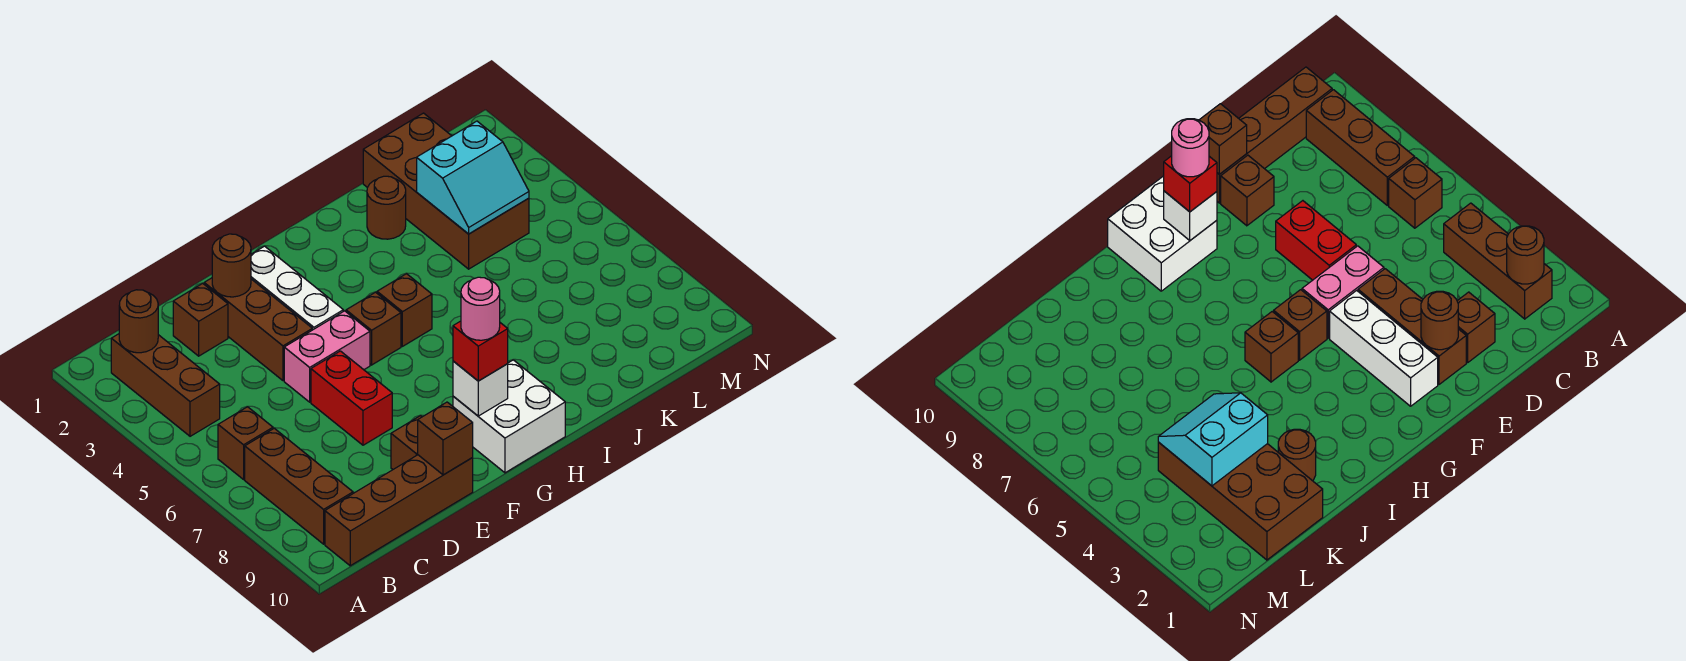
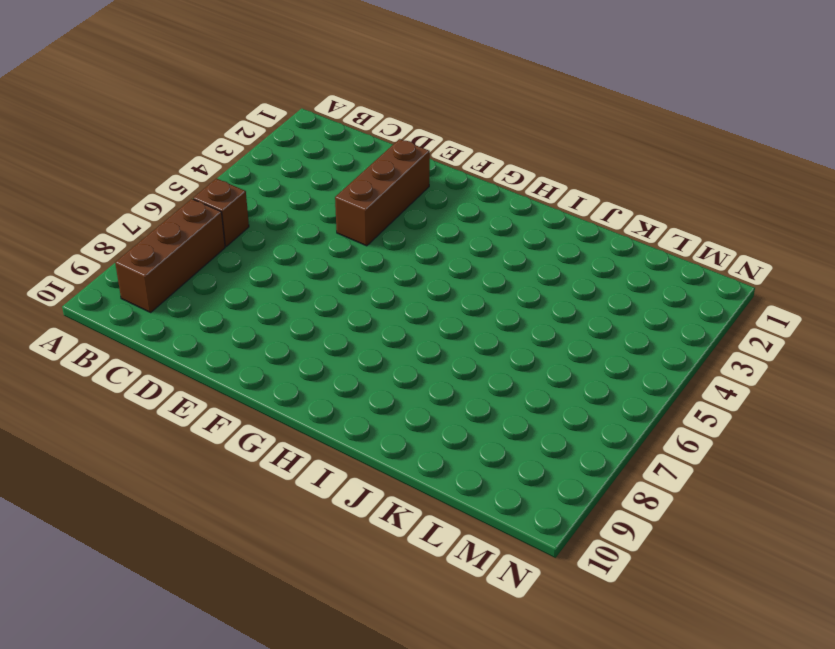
none -> brown brick B2:B4 level 1
none -> brown brick B10:E10 level 1
none -> brown brick D2 level 1

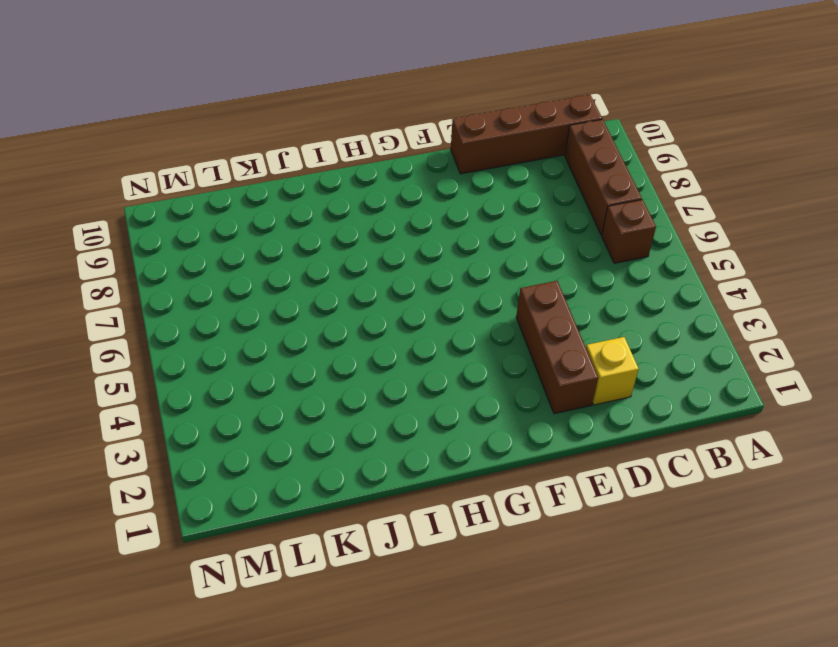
yellow brick D2 level 1 -> brown brick D2 level 1
none -> brown brick B2:B4 level 1
none -> pink brick E5:F5 level 1
none -> red brick E6:E7 level 1

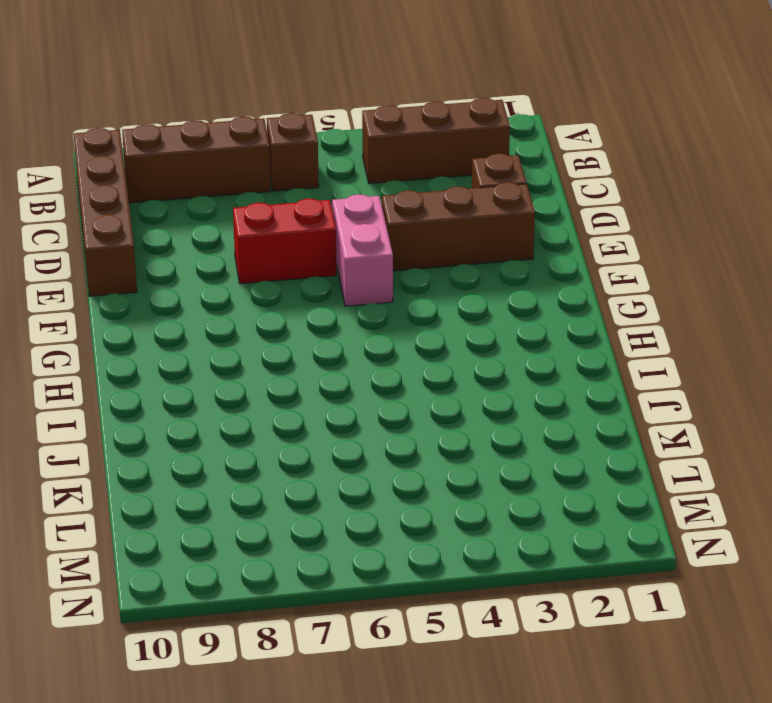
none -> brown brick E9 level 1
none -> white brick F2:F4 level 1
none -> brown brick G5 level 1

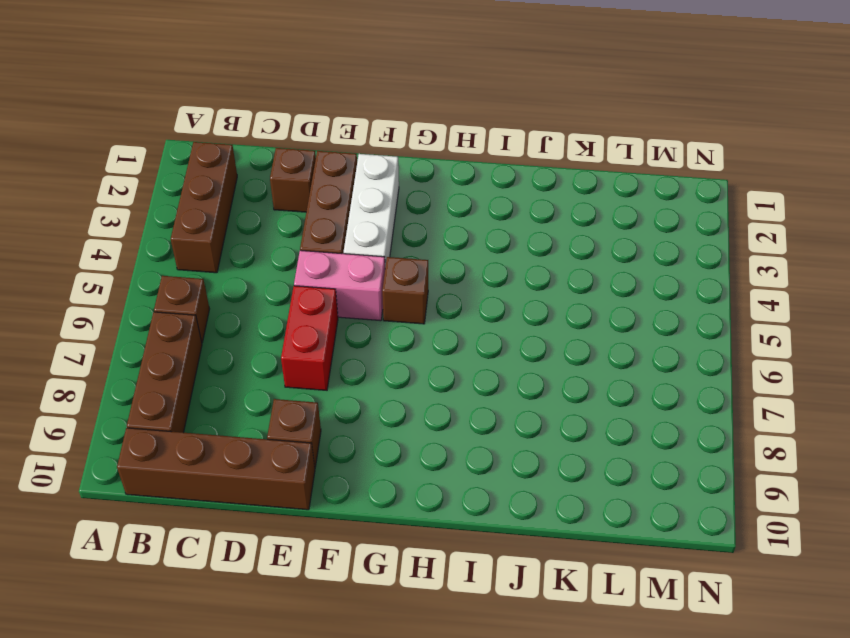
none -> white brick G9:H10 level 1
none -> brown brick H5 level 1
none -> brown round brick J2 level 1

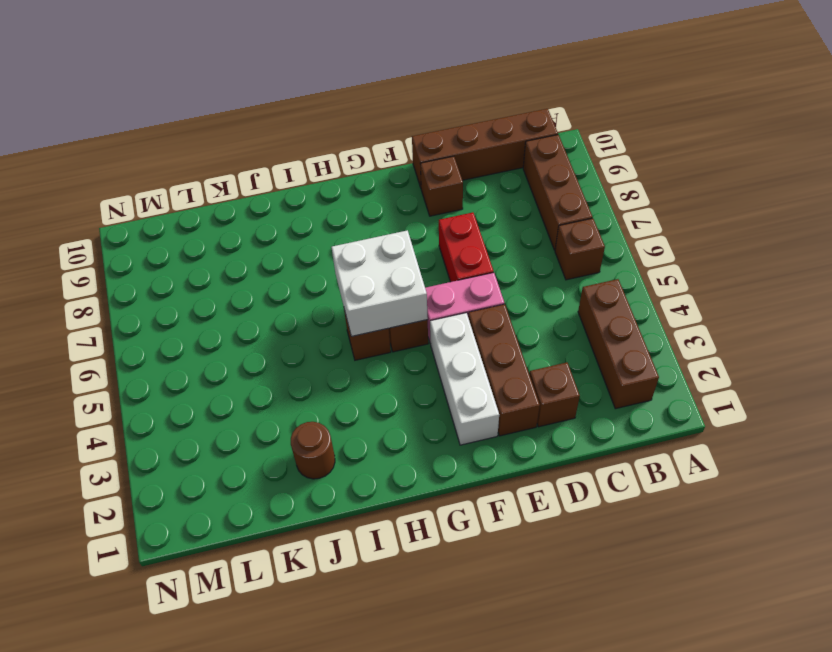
white brick G5:H6 level 2 -> white brick G9:H10 level 1
none -> brown brick K1:L4 level 1
none -> brown round brick B2 level 2
none -> brown round brick E2 level 2

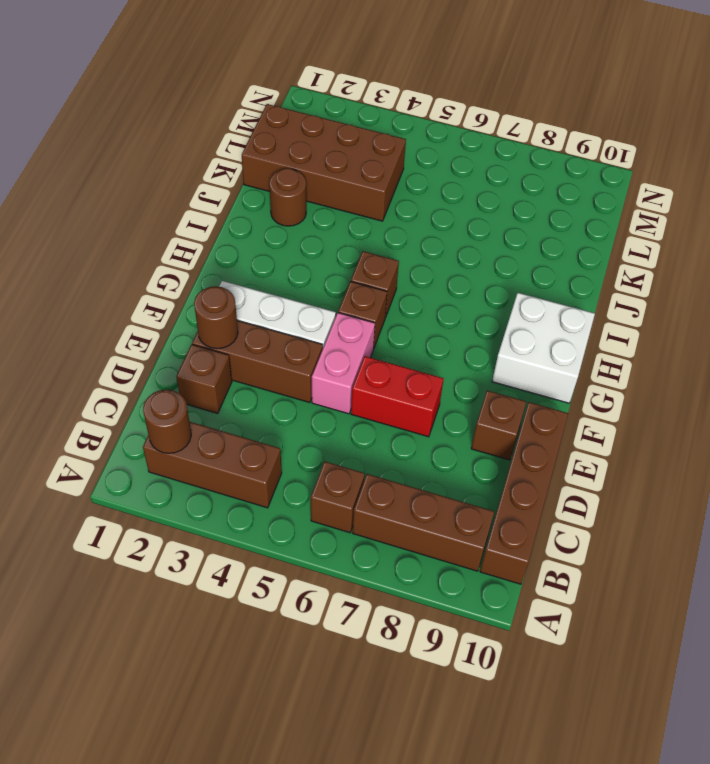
none -> brown brick E10 level 2
none -> white brick G9 level 2
none -> cyan slope K3:L4 level 2 top 3

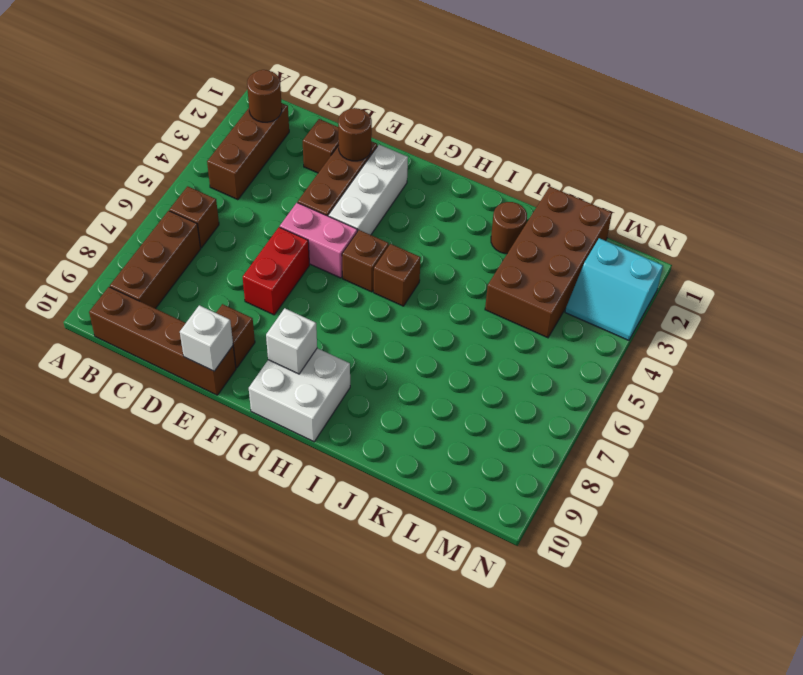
white brick E10 level 2 -> brown brick E10 level 2
cyan slope M2:N3 level 1 top 2 -> cyan slope K3:L4 level 2 top 3
none -> red brick G9 level 3
none -> pink round brick G9 level 4

